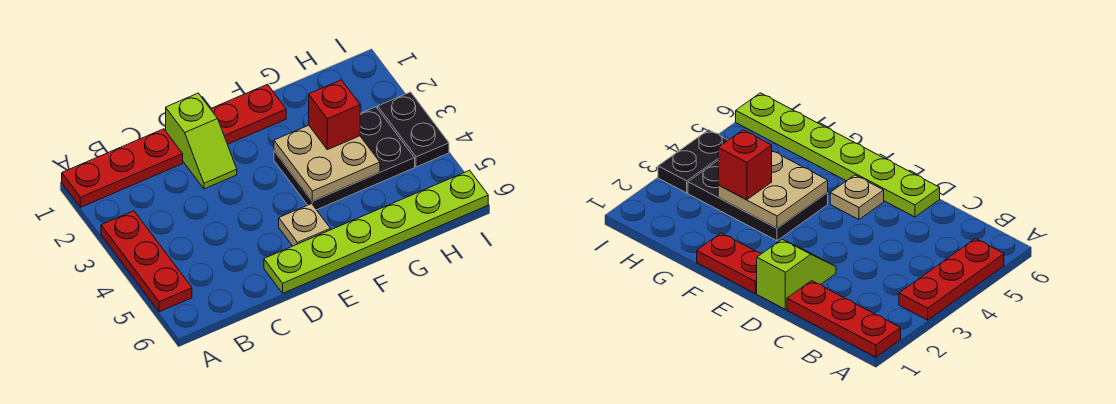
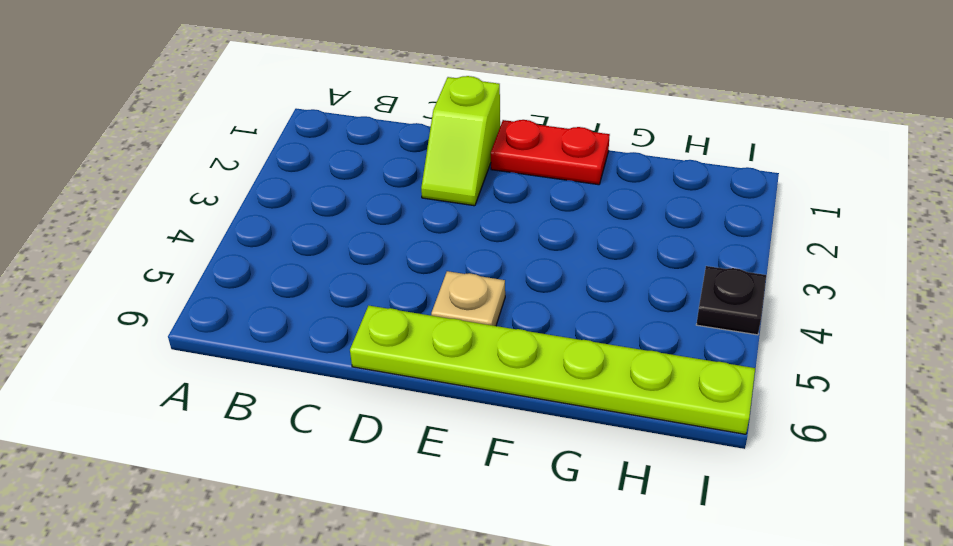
black plate I4 level 1 -> black plate I3:I4 level 1
none -> red plate A1:C1 level 1
none -> red plate A3:A5 level 1

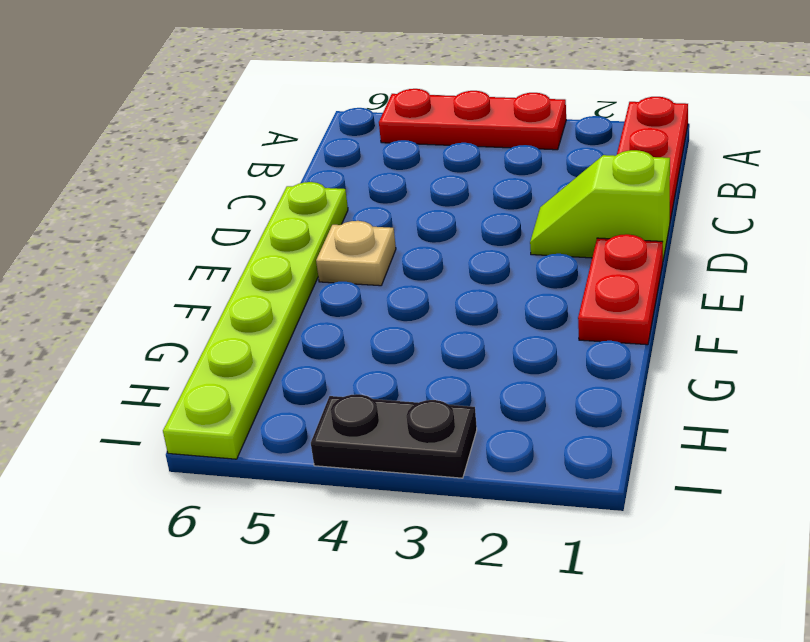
none -> black plate F3:H4 level 1
none -> tan plate F3:G4 level 2

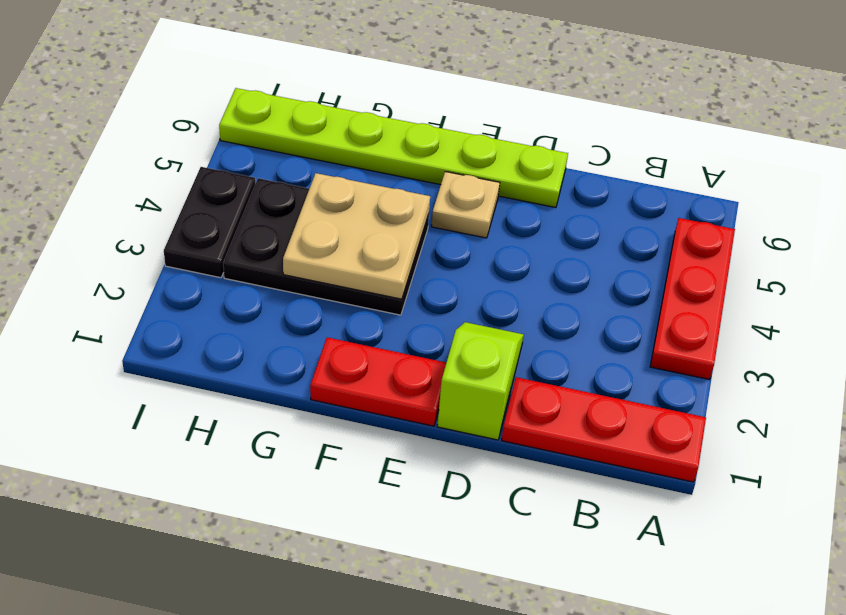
none -> red brick G3 level 3

